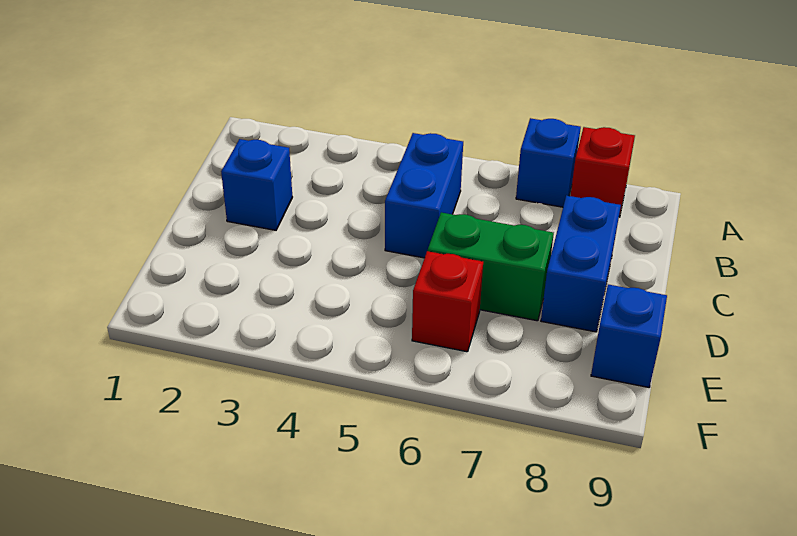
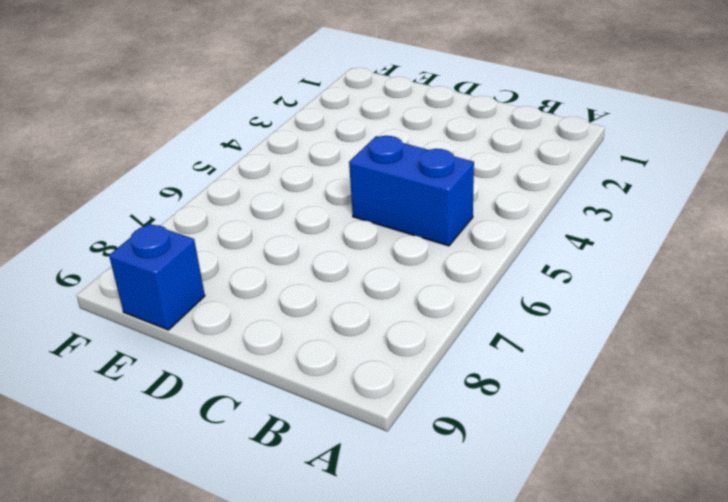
none -> blue brick A7 level 1
none -> red brick A8 level 1

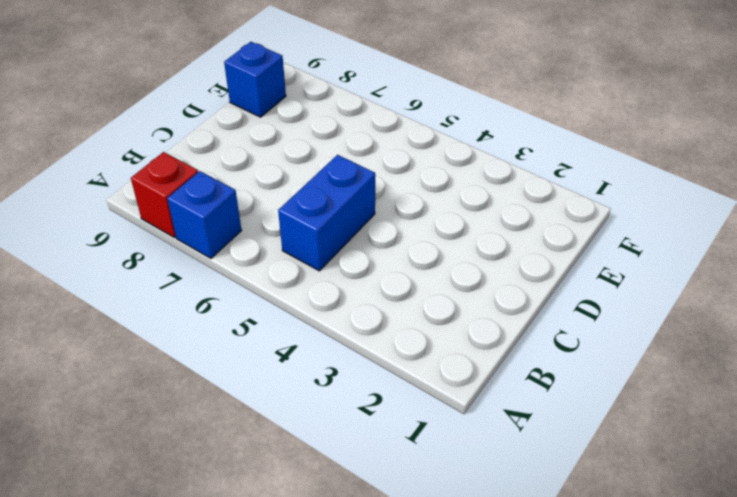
none -> blue brick C2 level 1
none -> blue brick C8:D8 level 1

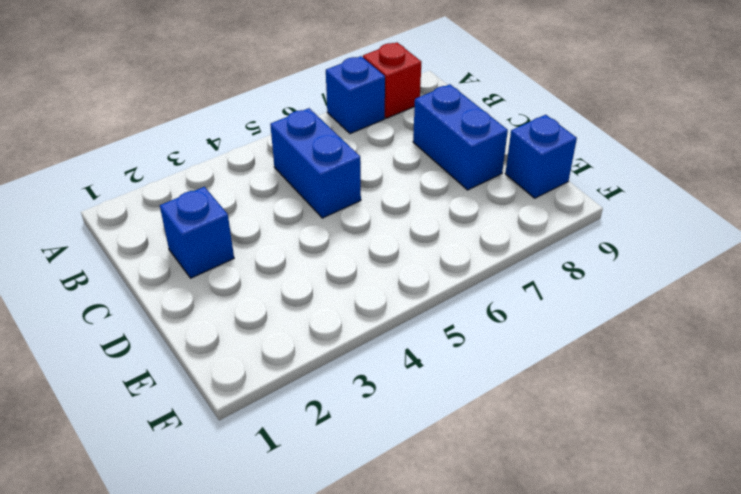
none -> green brick D6:D7 level 1
none -> red brick E6 level 1

